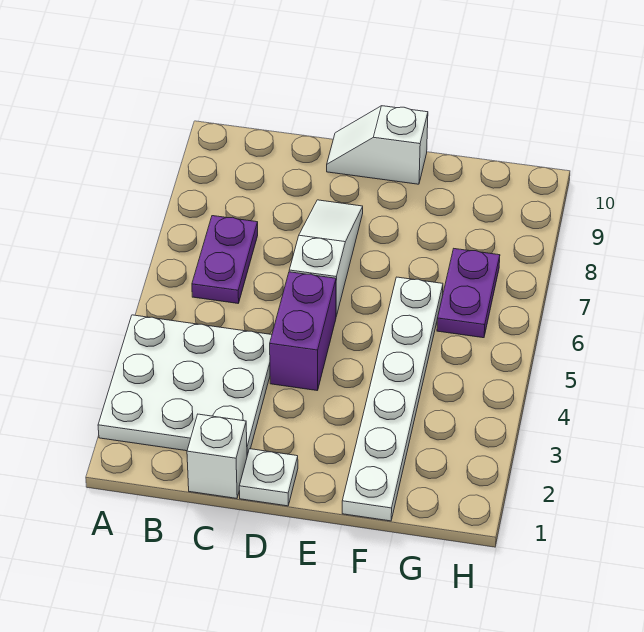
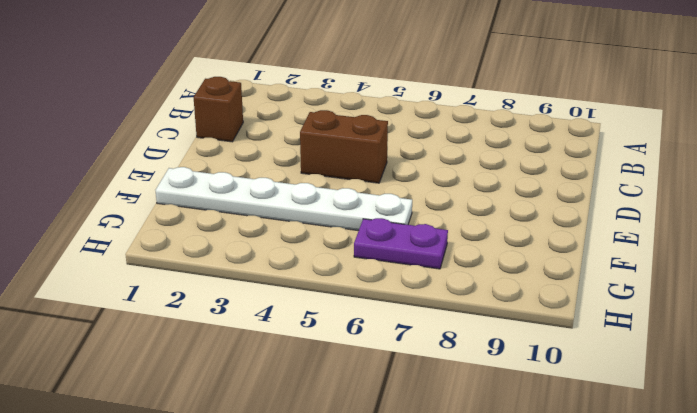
brown brick C1 level 1 -> white brick C1 level 1
brown brick D4:D5 level 1 -> purple brick D4:D5 level 1
none -> white plate A2:C4 level 1
none -> purple plate B6:B7 level 1

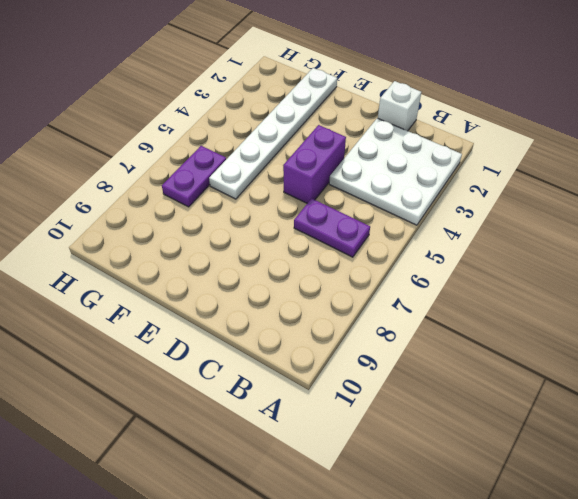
purple plate B6:C6 level 1 -> purple plate B6:B7 level 1
none -> white plate D1 level 1
none -> white slope D6:D8 level 1 top 6

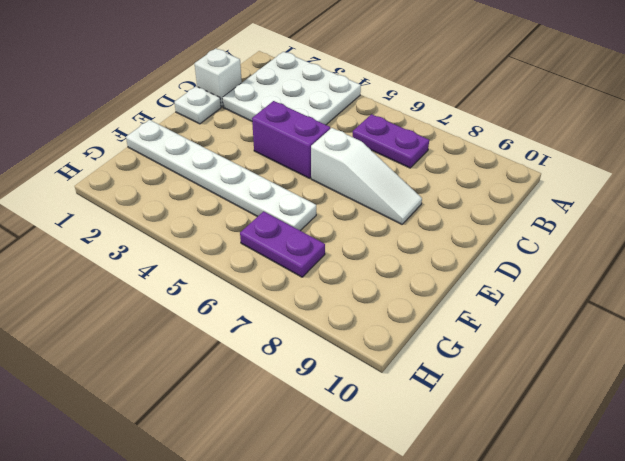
none -> white slope D10:E10 level 1 top E

